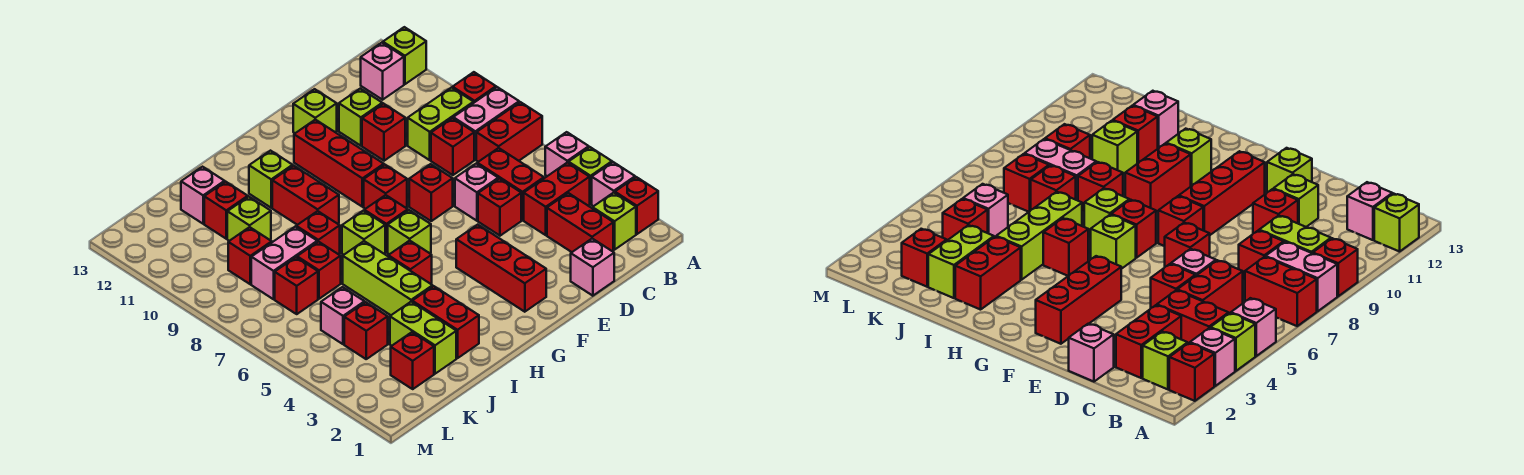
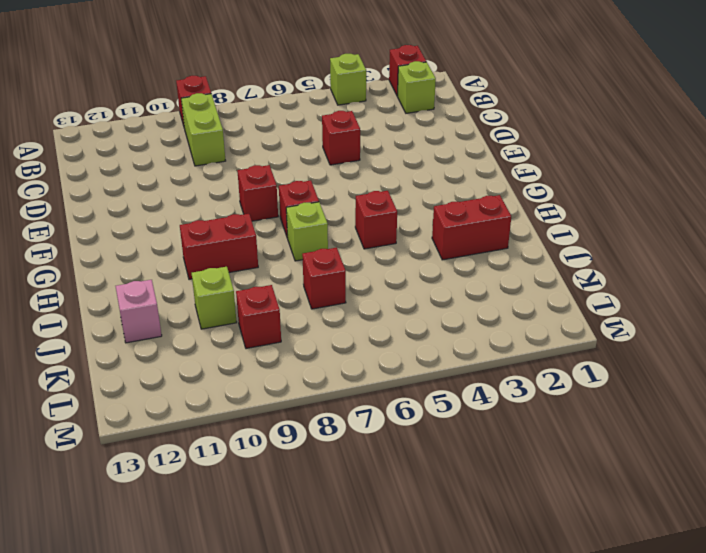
none -> pink brick A3 level 1
none -> pink brick A5 level 1
none -> red brick A7:B7 level 1
none -> pink brick A8:B8 level 1

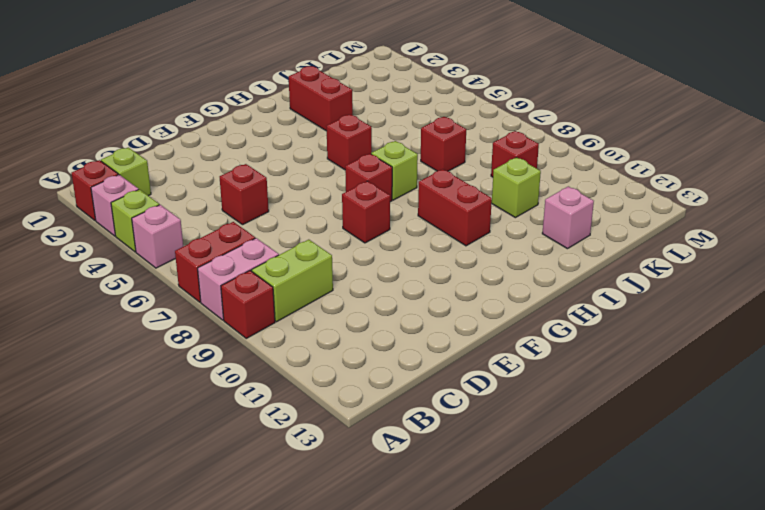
none -> lime brick A12 level 1
none -> red brick B4:C4 level 1
none -> pink brick B12 level 1
none -> red brick C2:C3 level 1

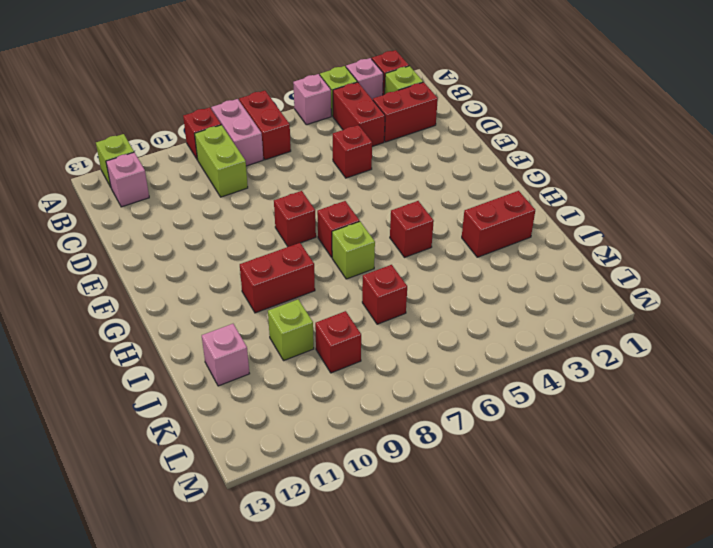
none -> red brick C5:C6 level 1
none -> red brick C8 level 1
none -> pink brick D1 level 1
none -> pink brick D6 level 1

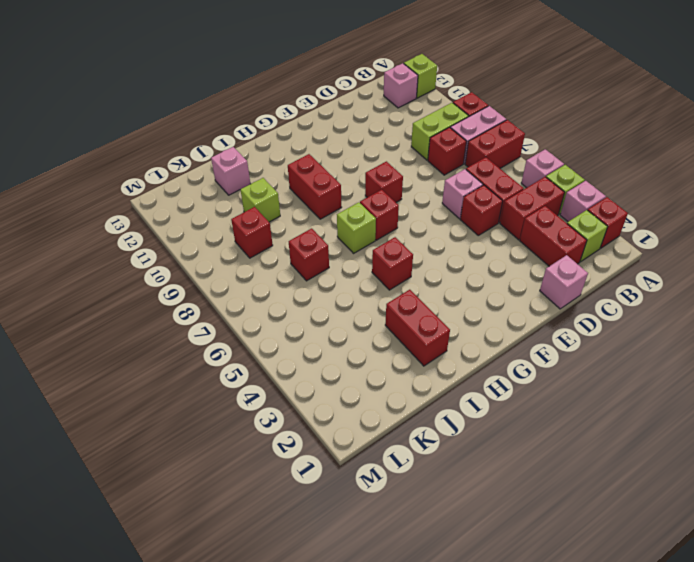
none -> red brick D10 level 1
none -> lime brick D11 level 1
none -> red brick E7 level 1
none -> lime brick E12 level 1

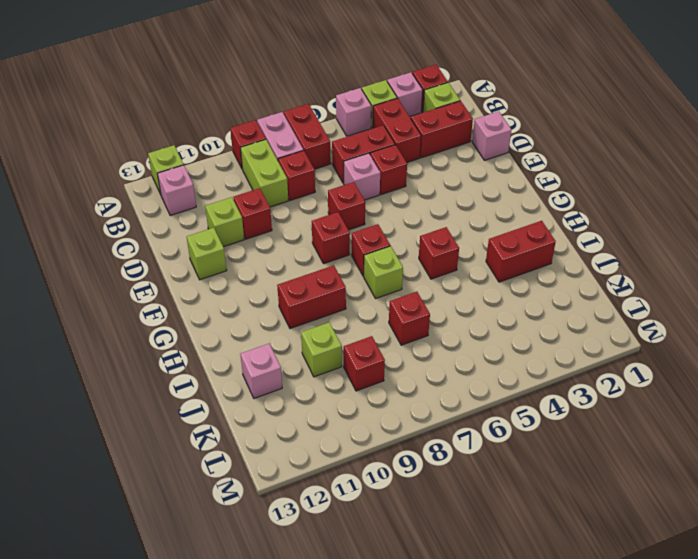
none -> red brick F2:F4 level 1
none -> red brick F9:F11 level 1
none -> lime brick G6 level 1
none -> lime brick H11 level 1

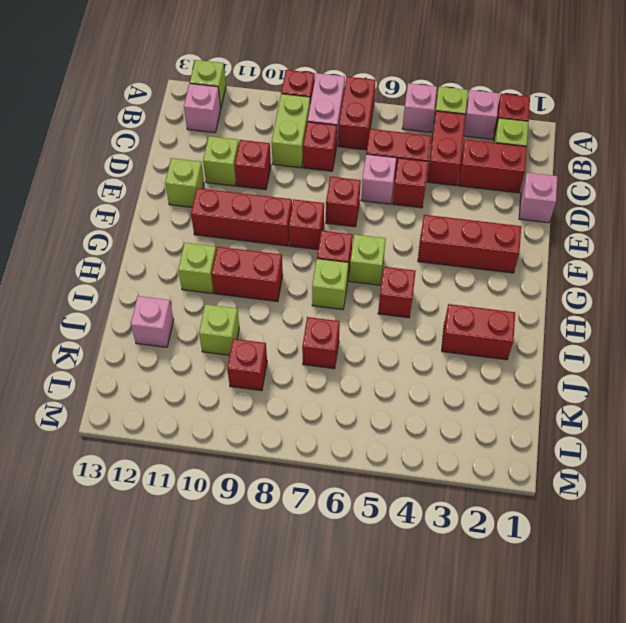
none -> lime brick I4:I6 level 1
none -> red brick I8 level 1
none -> lime brick J2:J3 level 1
none -> pink brick J8:K8 level 1

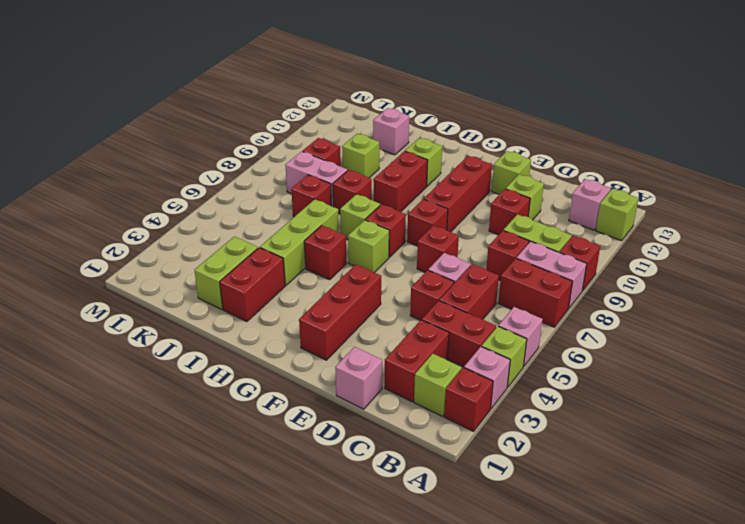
none -> red brick J11 level 1
none -> red brick K2 level 1
none -> red brick K4 level 1
none -> pink brick K5 level 1

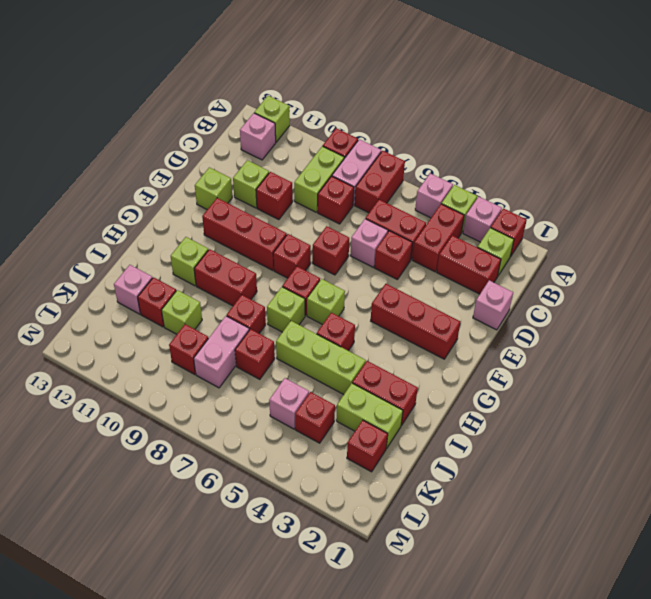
none -> red brick K7 level 1

